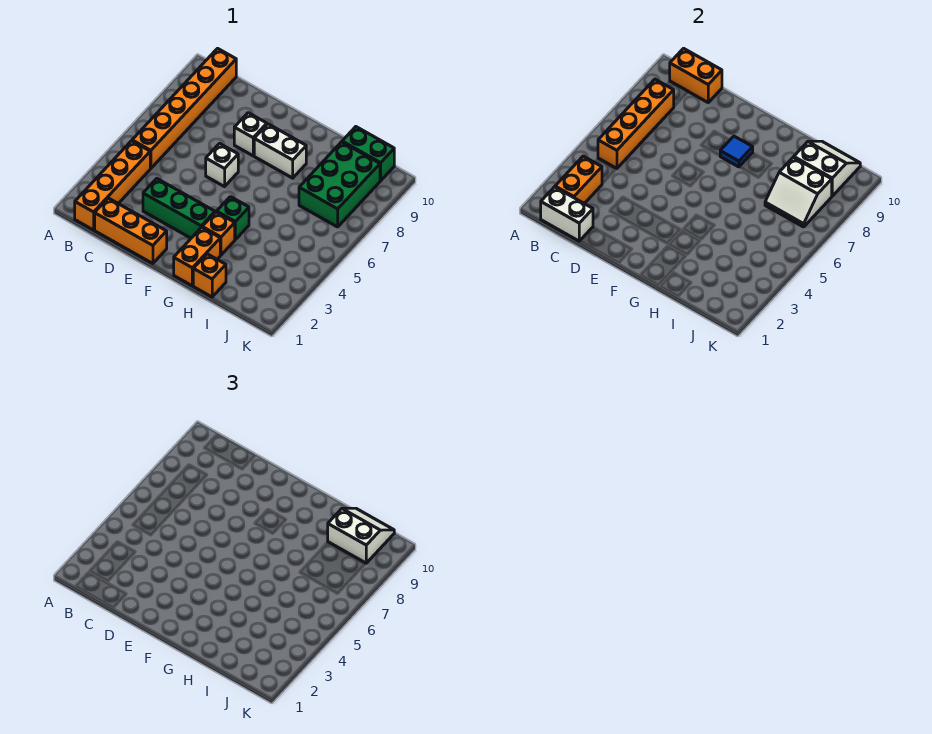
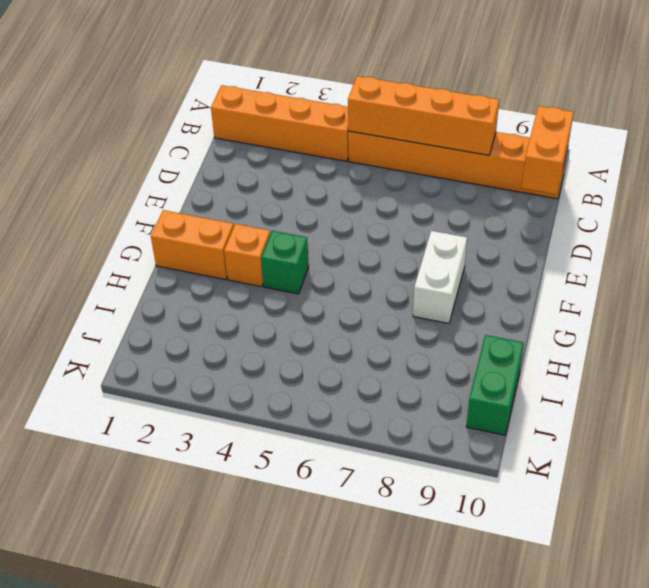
none -> orange brick C1:E1 level 1
none -> green brick D3:F3 level 1
none -> white brick E6 level 1

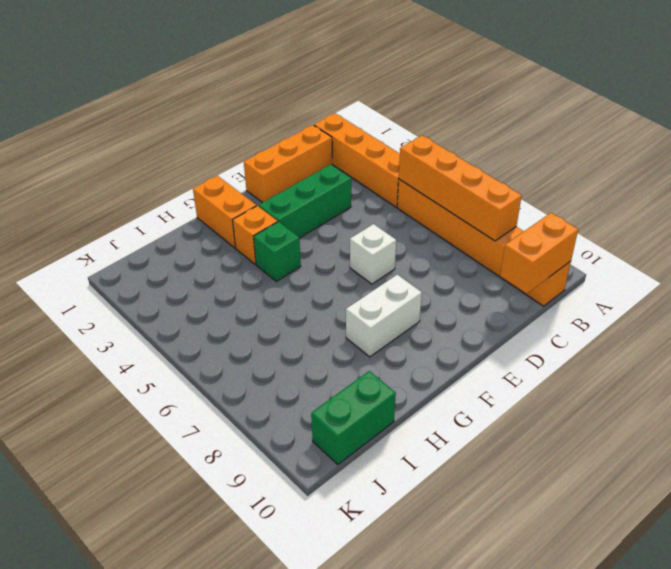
none -> white brick E8 level 1
none -> orange brick H1 level 1
none -> green brick I7:J9 level 1

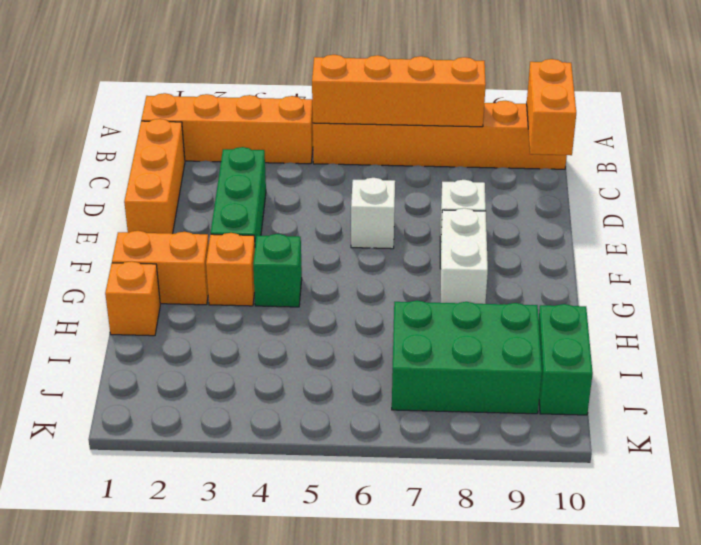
none -> white brick B1:C1 level 2
none -> orange brick B2:B3 level 2
none -> blue tile F8 level 2

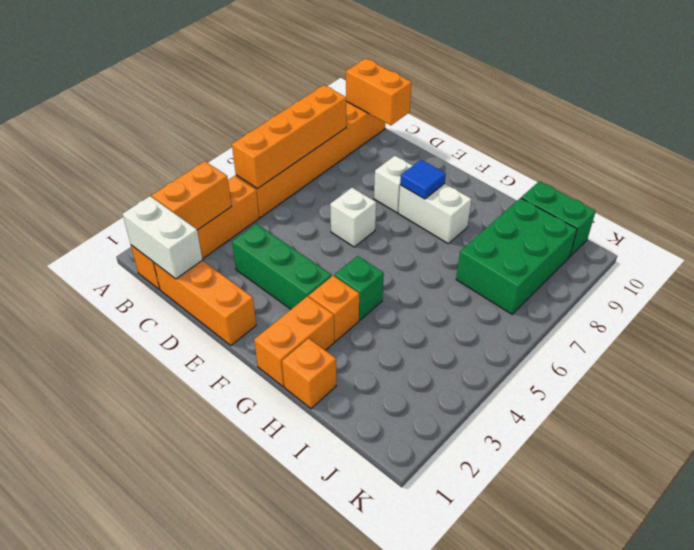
none -> white slope I7:J8 level 2 top 8
none -> white slope I9:J10 level 2 top 9
none -> white slope I9:J10 level 3 top 9

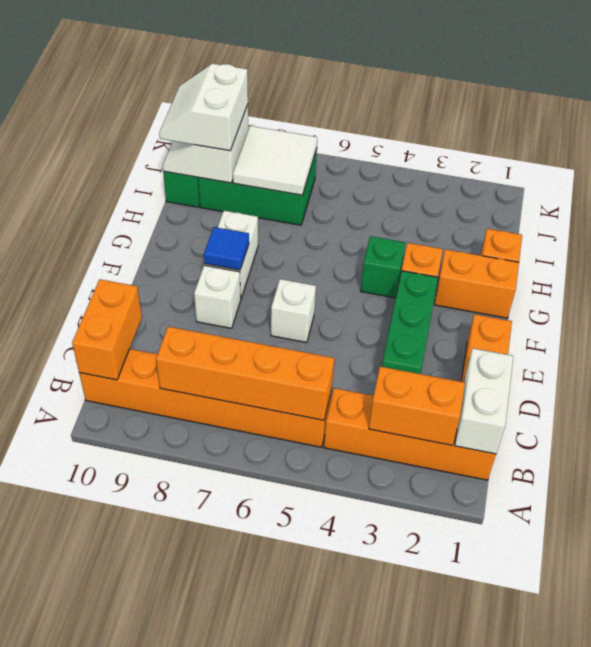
white tile I7:J8 level 2 -> white slope I7:J8 level 2 top 8

